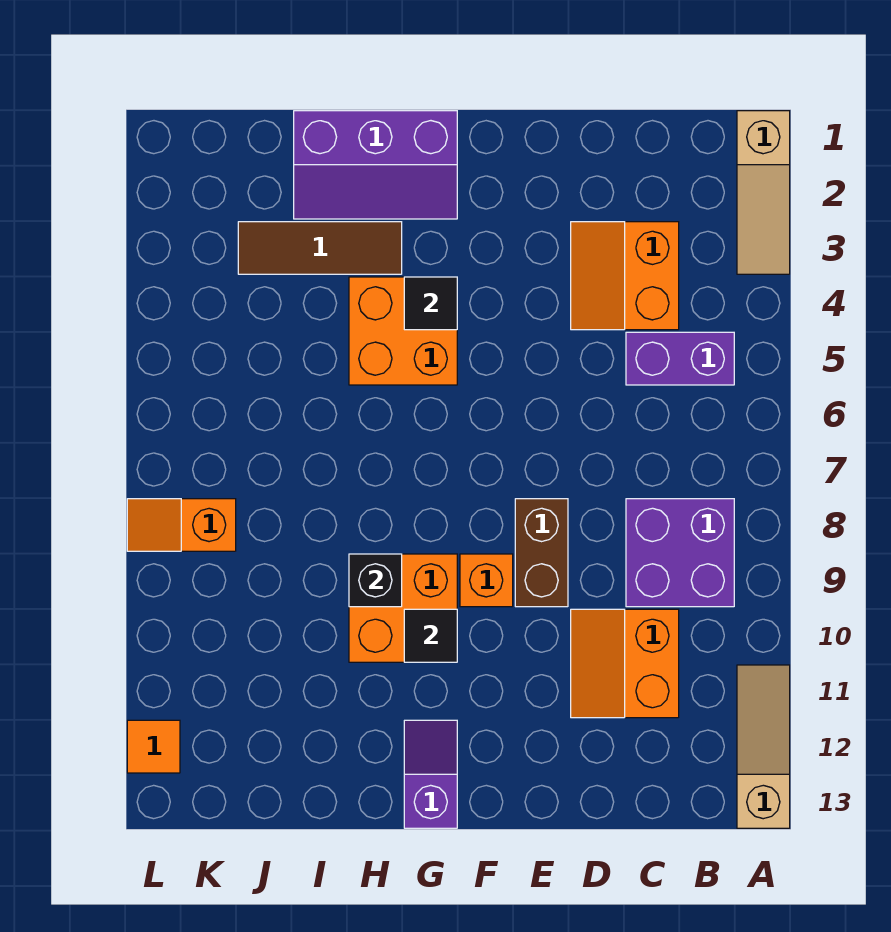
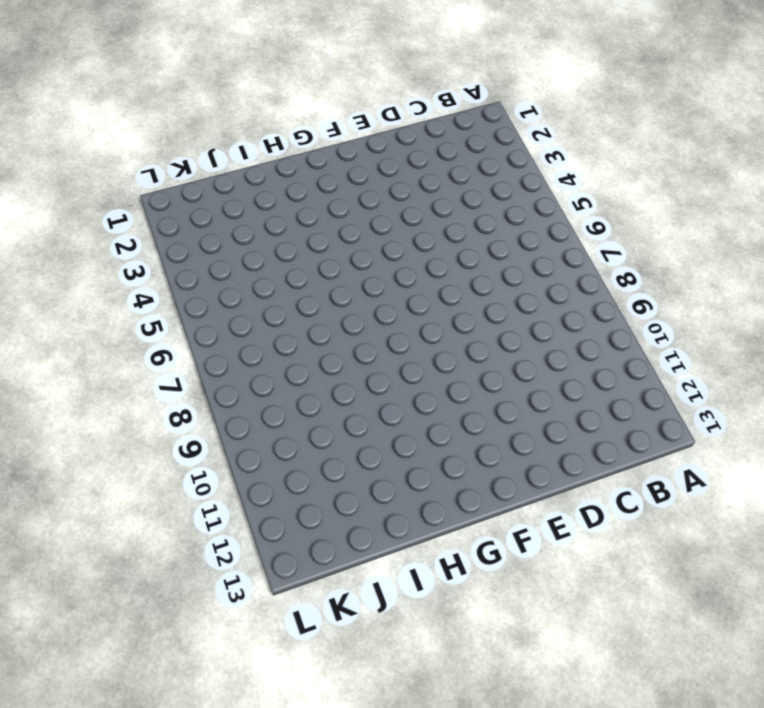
none -> tan slope A1:A3 level 1 top 1
none -> tan slope A11:A13 level 1 top 13
none -> purple brick B5:C5 level 1

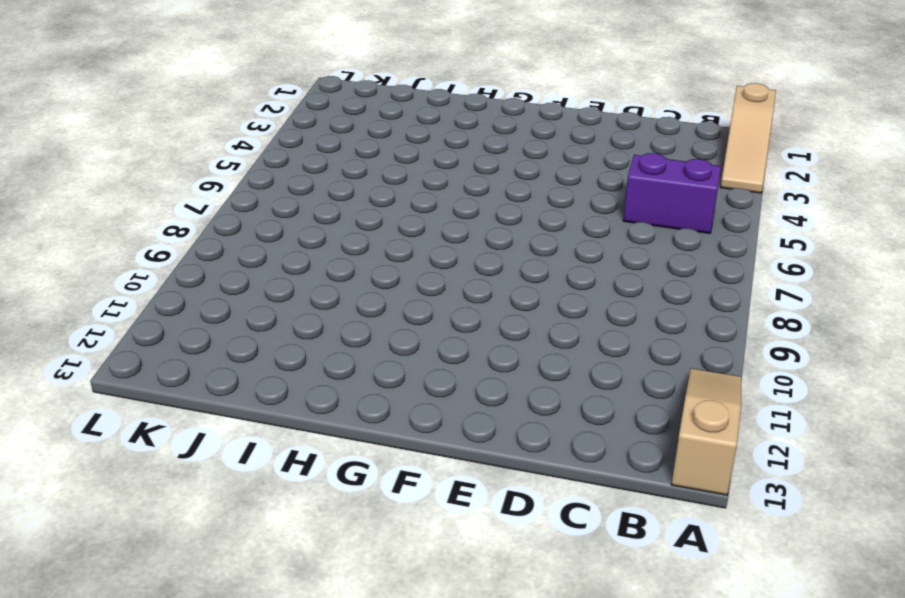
none -> purple brick B8:C9 level 1
none -> orange slope C3:D4 level 1 top C
none -> orange slope C10:D11 level 1 top C

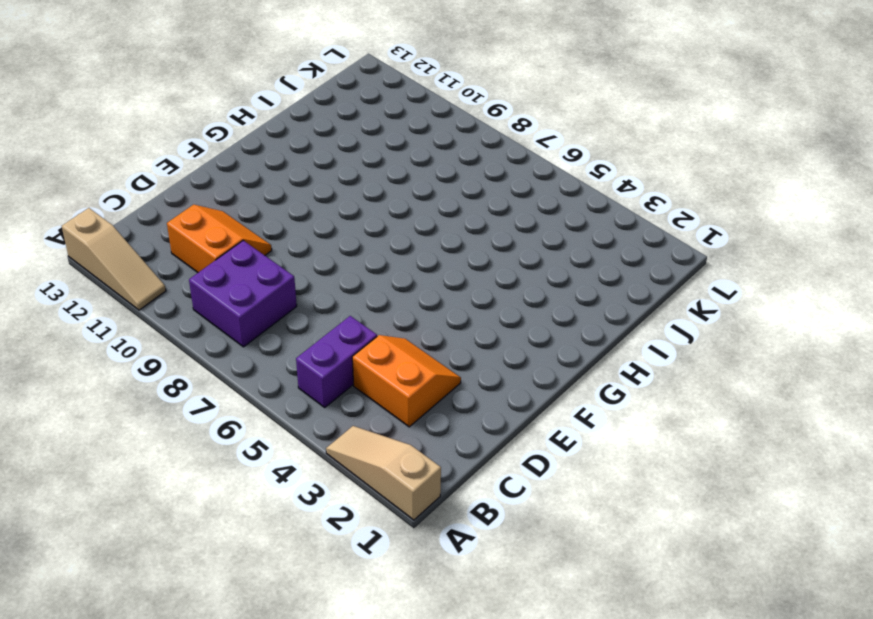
none -> brown brick E8:E9 level 1
none -> orange brick F9 level 1
none -> purple slope G1:I2 level 1 top 1

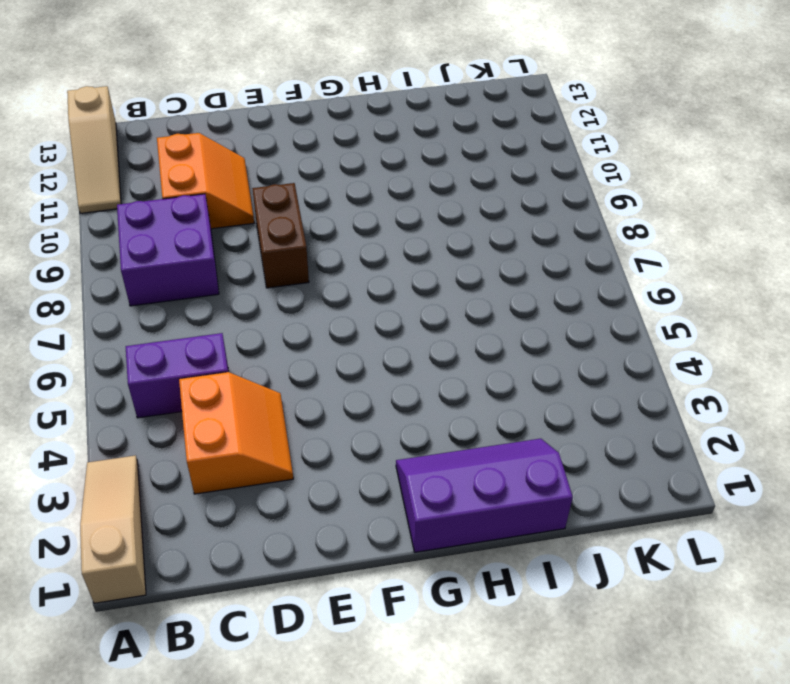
none -> orange brick F9 level 1
none -> orange brick G4:H5 level 1
none -> orange brick G9:H10 level 1

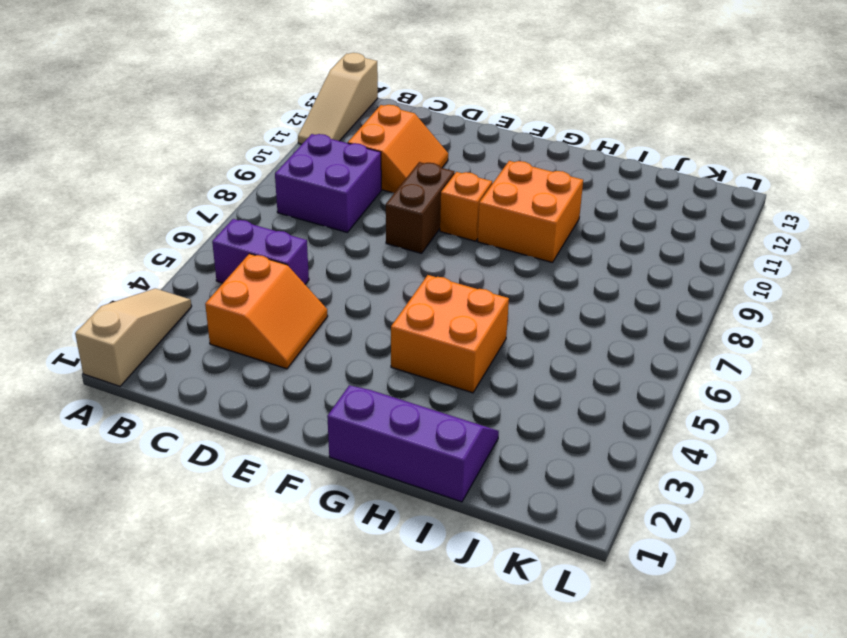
none -> purple slope G12:G13 level 1 top 13
none -> brown tile H3:J3 level 1
none -> orange slope K8:L8 level 1 top K

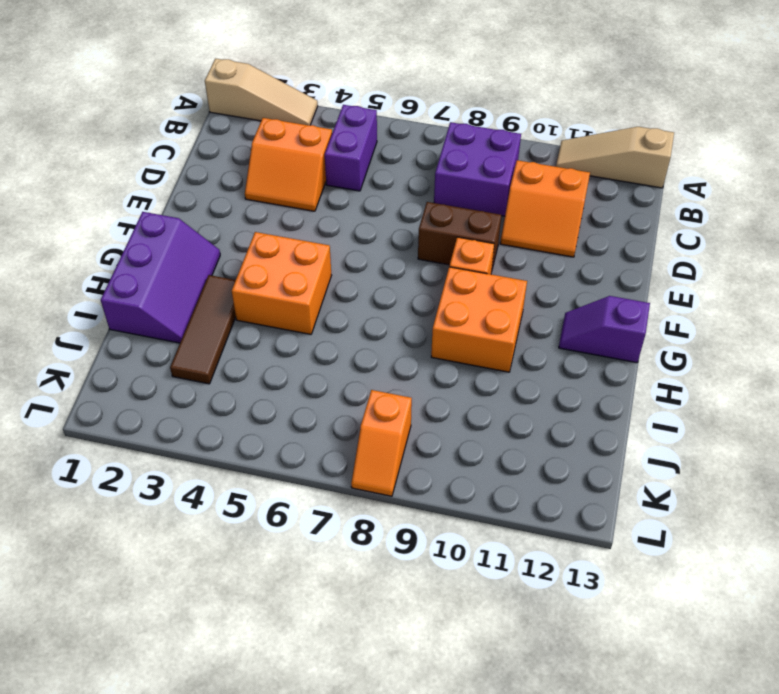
none -> orange tile L12 level 1
none -> black tile G4 level 2
none -> black tile G10 level 2

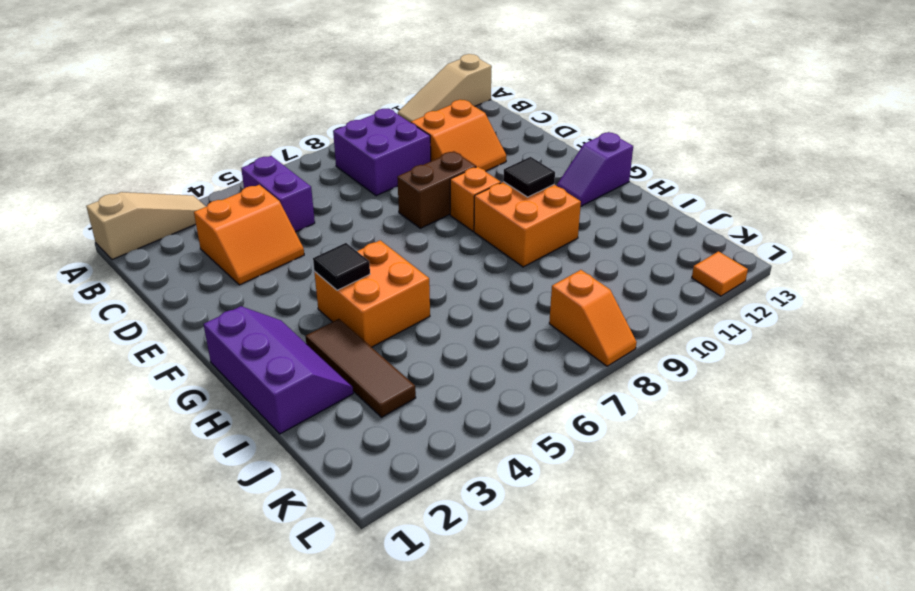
none -> black brick H9 level 2

